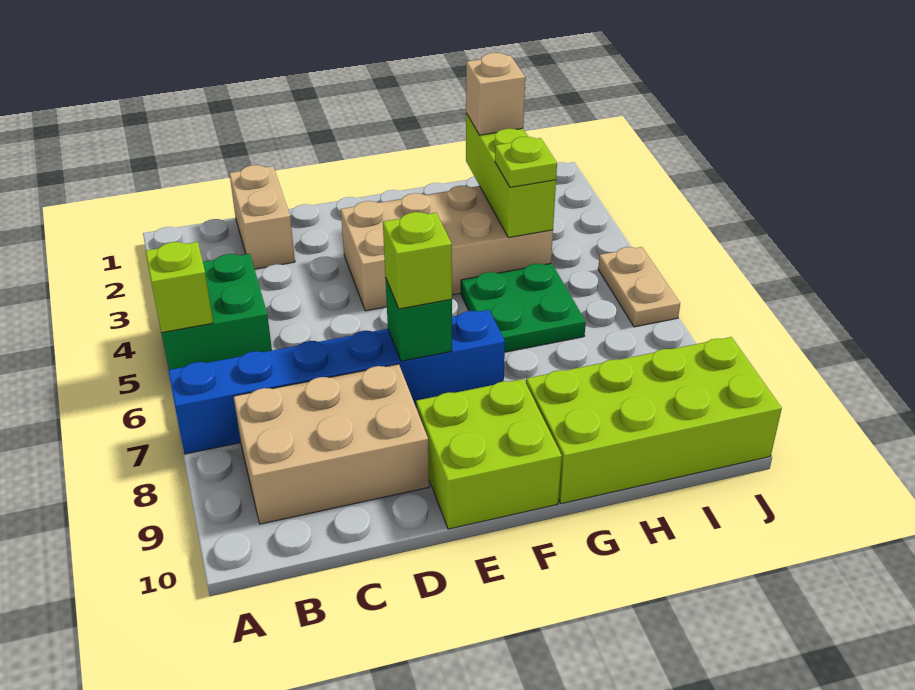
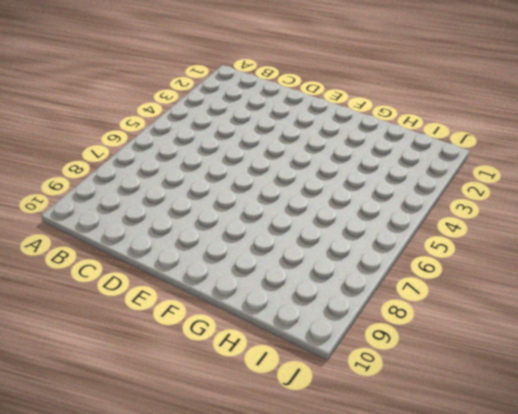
none -> green brick A4:B5 level 1
none -> blue brick A7:F7 level 1
none -> tan brick B8:D9 level 1

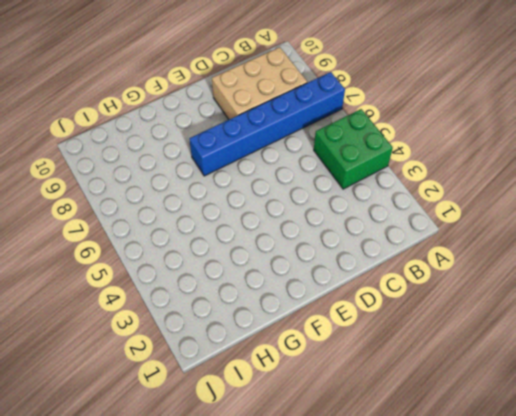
none -> tan brick C1:C2 level 1
none -> tan brick E3:H4 level 1
none -> lime brick E9:F10 level 1

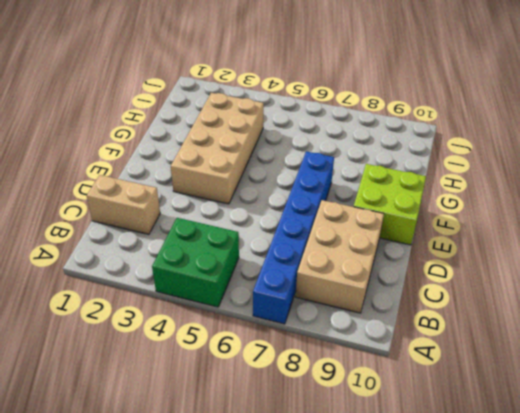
none -> green plate G5:H6 level 1
none -> lime brick G9:J10 level 1
none -> tan plate J5:J6 level 1

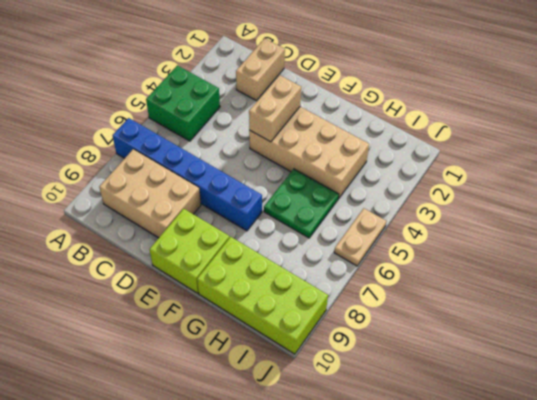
tan brick E3:E4 level 2 -> none
none -> lime brick A5 level 2
none -> green brick E7 level 2
none -> lime brick H2:H4 level 2

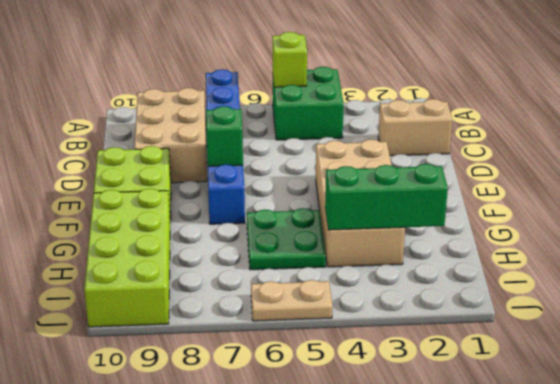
green brick H2:H4 level 2 -> lime brick H2:H4 level 2
none -> lime brick E7 level 3
none -> tan brick H2 level 3
none -> lime plate H4 level 3

